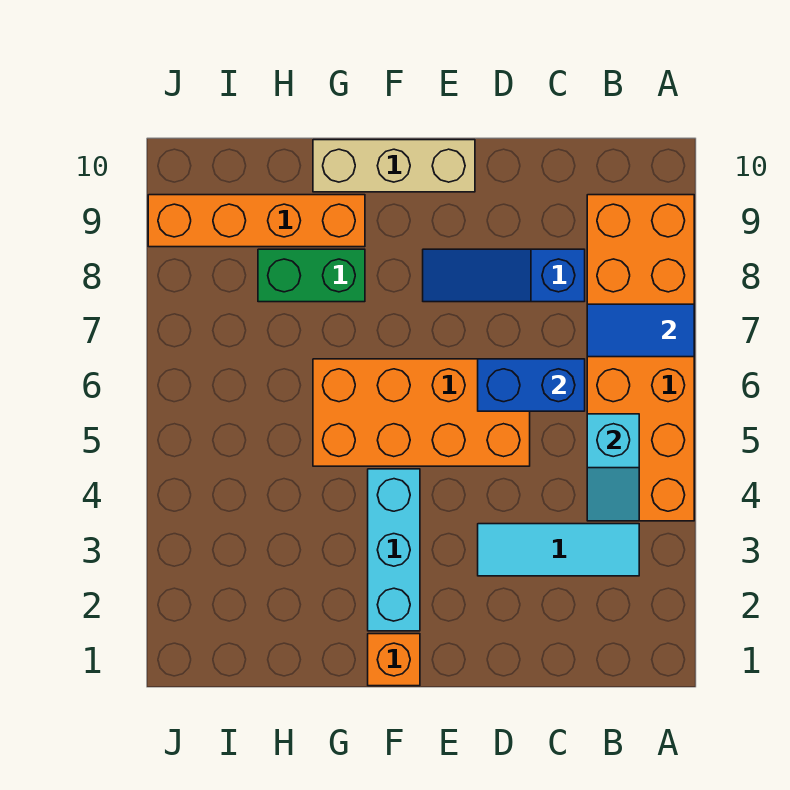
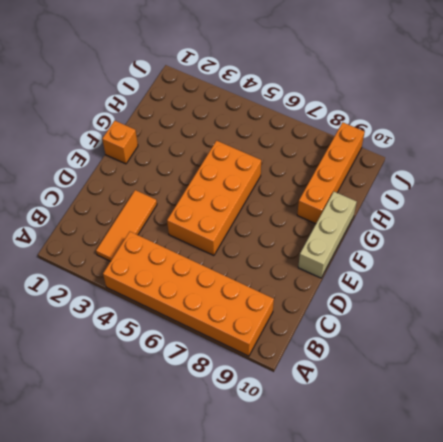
orange tile B3:D3 level 1 -> cyan tile B3:D3 level 1
none -> blue slope C8:E8 level 1 top C
none -> cyan brick F2:F4 level 1
none -> green brick G8:H8 level 1

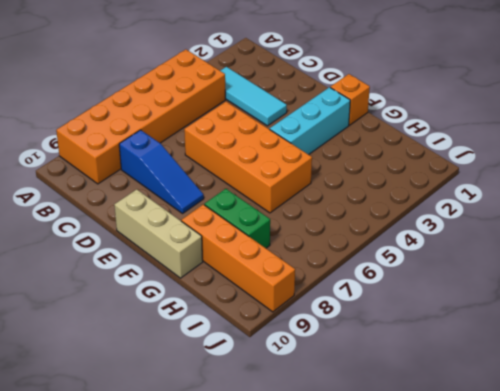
none -> blue tile A7:B7 level 2
none -> cyan slope B4:B5 level 2 top 5
none -> blue brick C6:D6 level 2

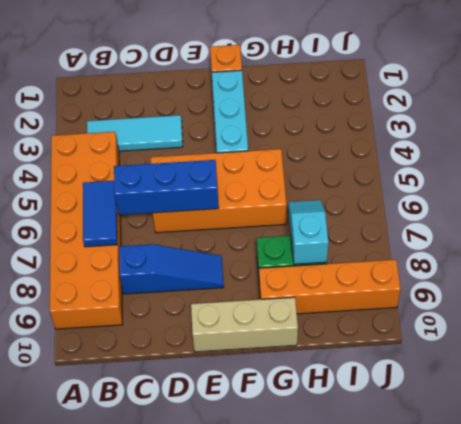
blue tile B6:B7 level 2 -> blue tile A7:B7 level 2
blue brick C6:E6 level 2 -> blue brick C6:D6 level 2
cyan slope H7:H8 level 2 top 8 -> cyan slope B4:B5 level 2 top 5

